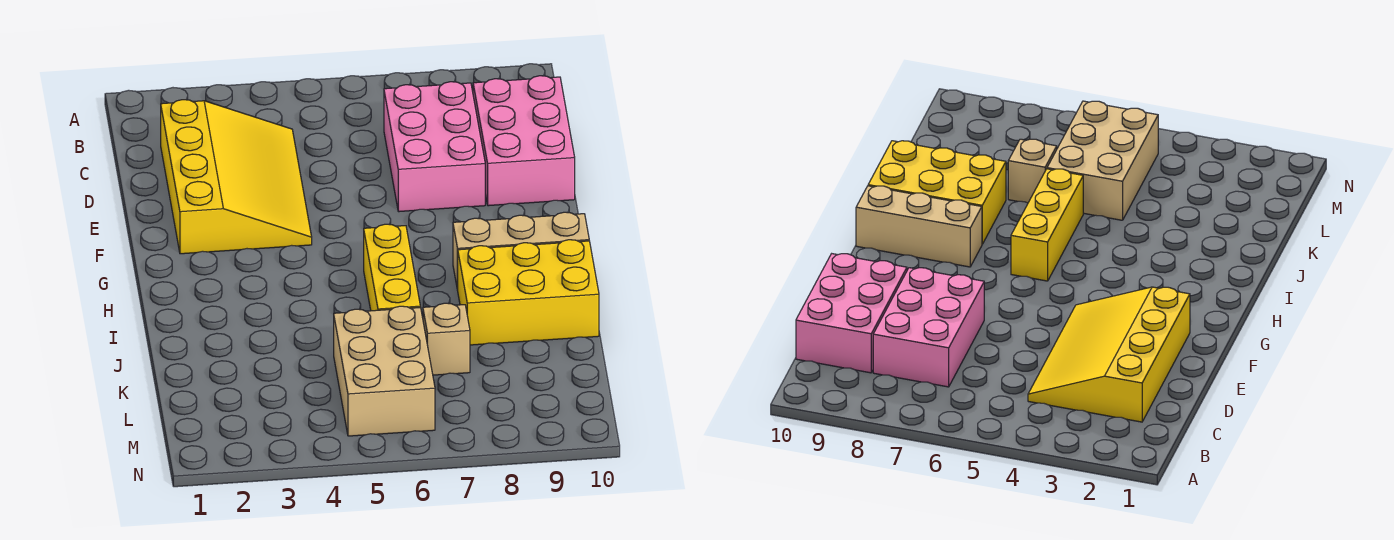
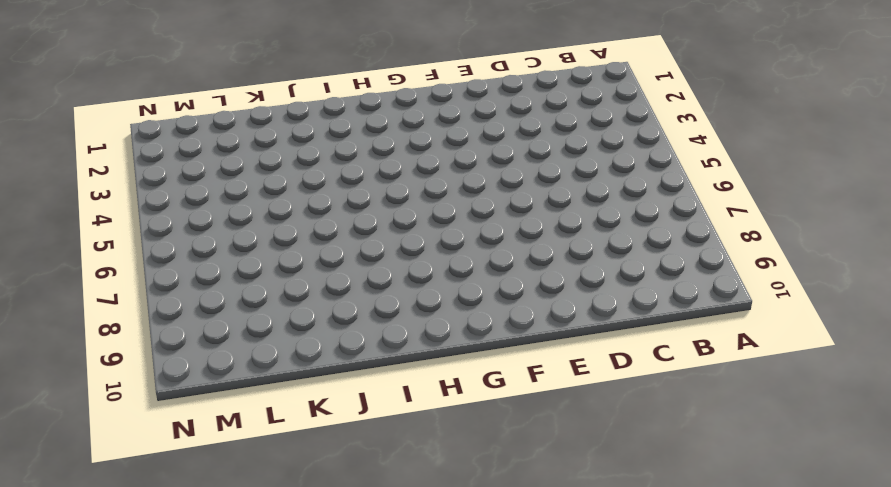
none -> yellow slope C2:F4 level 1 top 2
none -> pink brick C7:E8 level 1

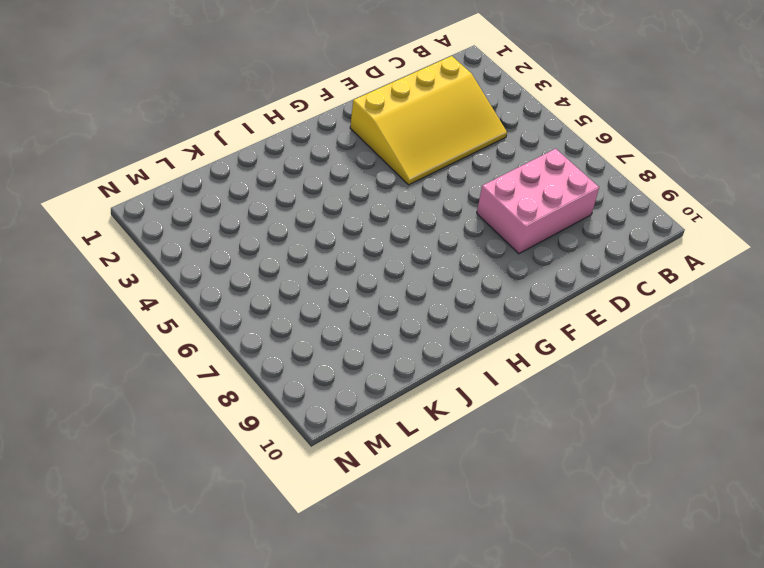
none -> pink brick C9:E10 level 1
none -> yellow brick H6:J6 level 1

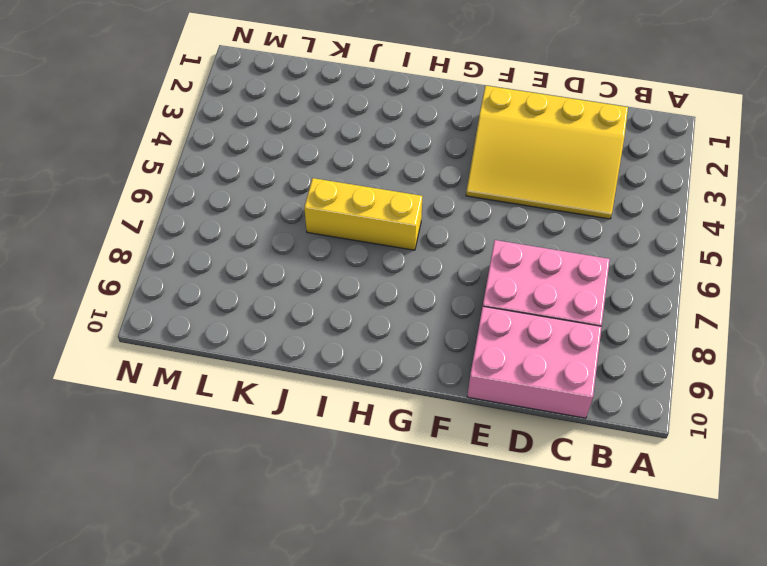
none -> tan brick H8:H10 level 1
none -> yellow brick I8:J10 level 1

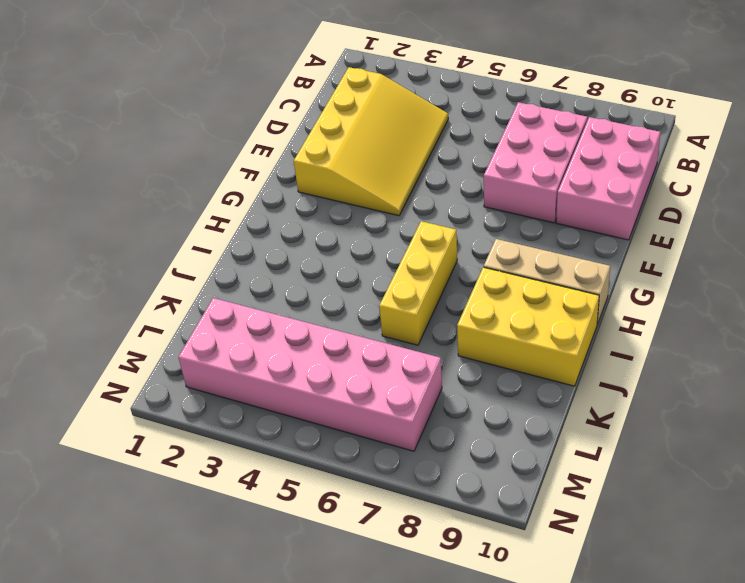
pink brick L2:M7 level 1 -> tan brick K5:M6 level 1
none -> tan brick K7 level 1

